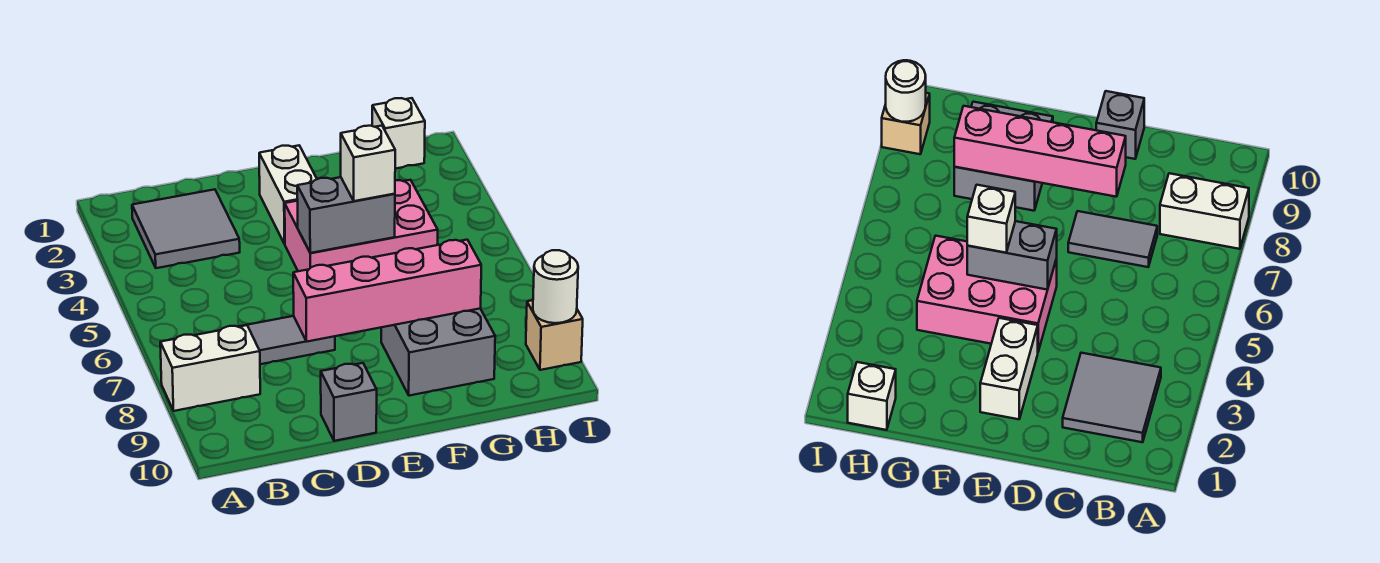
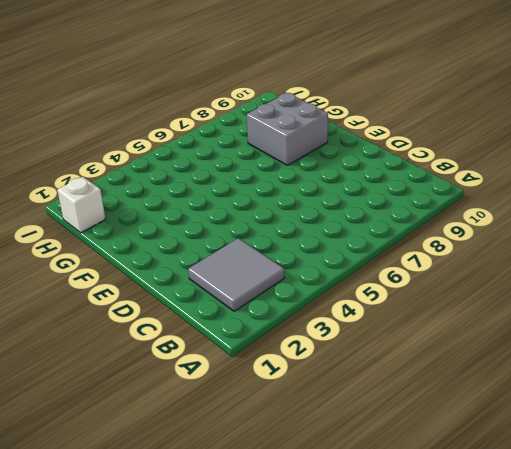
none -> white brick A8:B8 level 1
none -> grey tile C7:D7 level 1
none -> grey brick D10 level 1

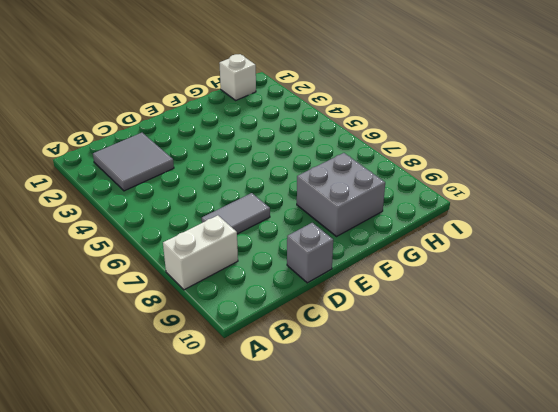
none -> white brick E2:E3 level 1
none -> pink brick E4:G5 level 1
none -> tan brick I9 level 1

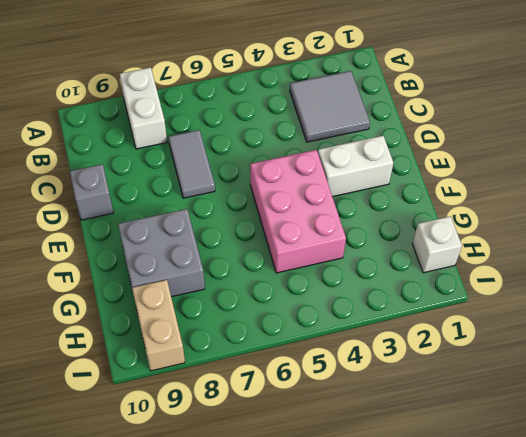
tan brick H9:I9 level 1 -> tan brick I9 level 1
none -> pink brick D8:G8 level 2
none -> grey brick E5:F5 level 2
none -> white round brick I9 level 2

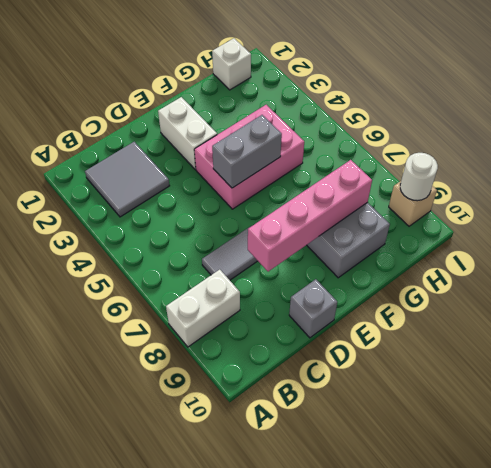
none -> white brick F5 level 3

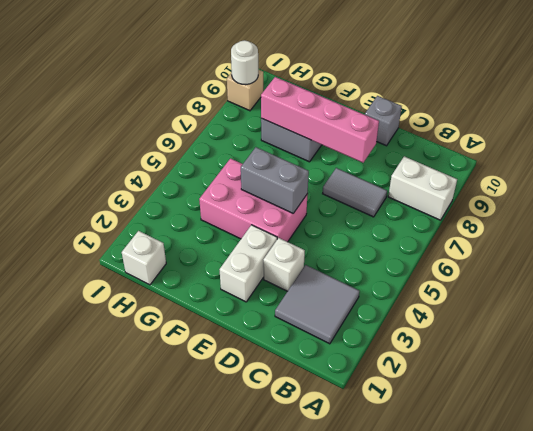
white brick D3 level 1 -> white brick F5 level 3

